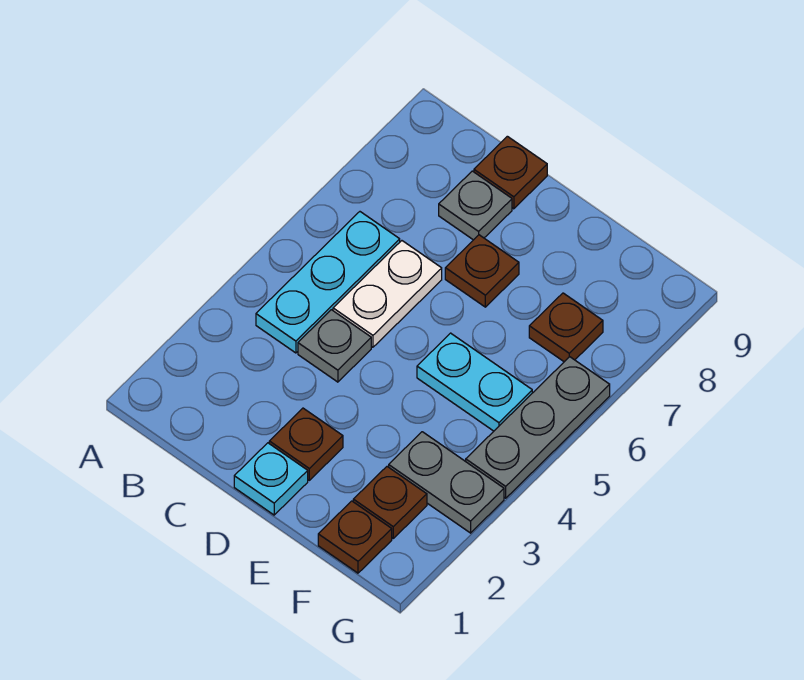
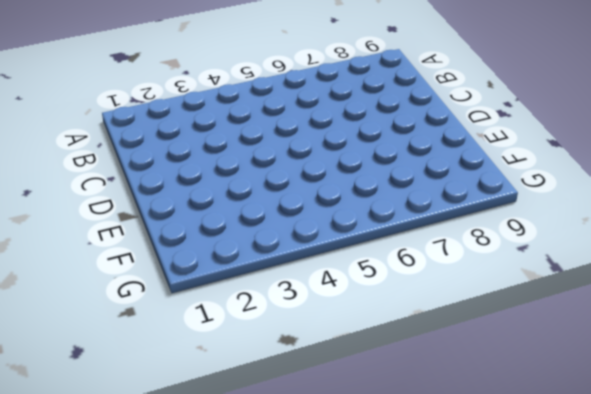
none -> cyan plate B4:B6 level 1
none -> grey plate C4 level 1
none -> white plate C5:C6 level 1

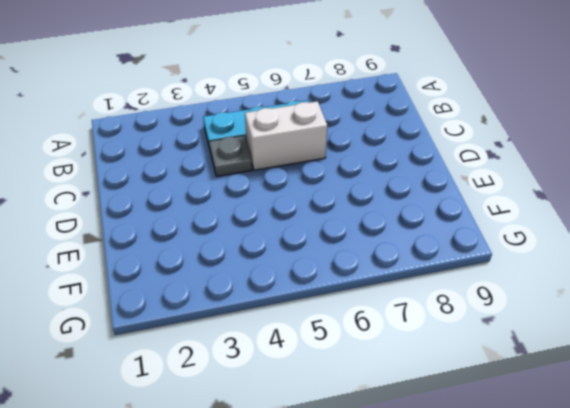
white brick C5:C6 level 1 -> white plate C5:C6 level 1
none -> grey plate C8 level 1
none -> brown plate C9 level 1
none -> cyan plate D1 level 1

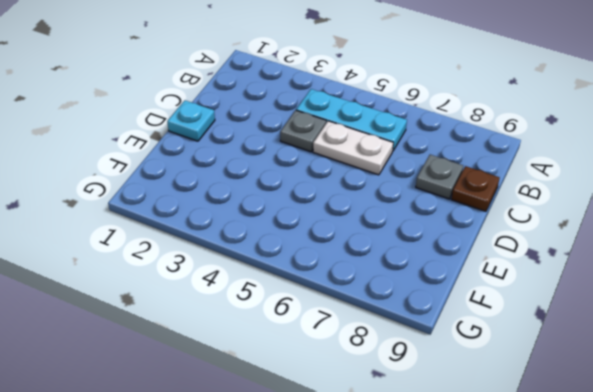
none -> brown plate D2 level 1
none -> brown plate D7 level 1
none -> cyan plate E5:F5 level 1

